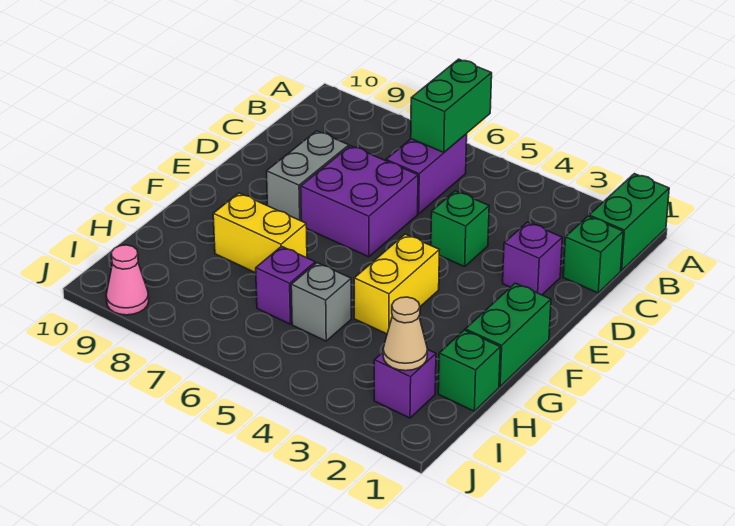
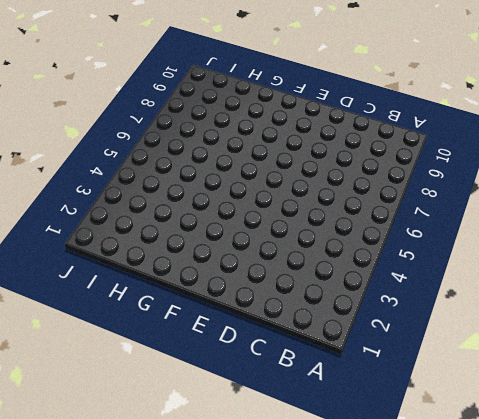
none -> green brick A1:B1 level 1
none -> purple brick B6:C6 level 1
none -> green brick C1 level 1

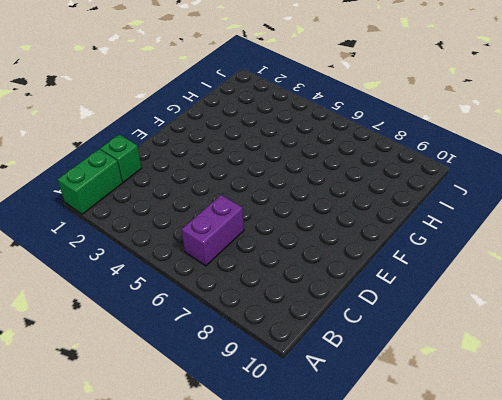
none -> purple brick D2 level 1
none -> green brick D4 level 1
none -> purple brick D6:E7 level 1

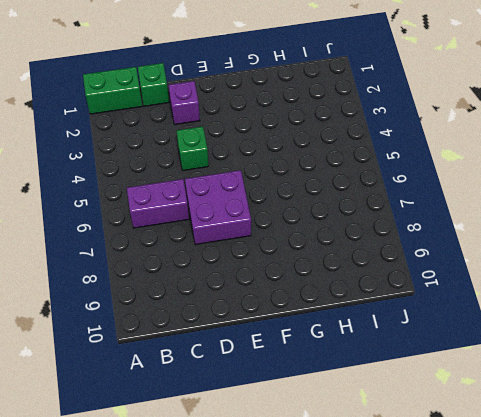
none -> grey brick D8:E8 level 1
none -> green brick F1:G1 level 1
none -> yellow brick F4:G4 level 1

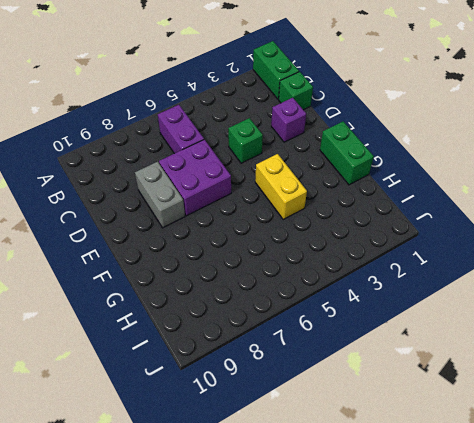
none -> yellow brick G7:G8 level 1
none -> green brick H1 level 1
none -> grey brick H5 level 1

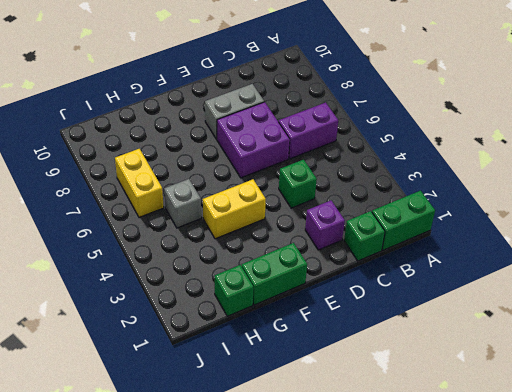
yellow brick I6:I7 level 1 -> yellow brick G7:G8 level 1
none -> purple brick H6 level 1
none -> purple brick I2 level 1
none -> pink cone J9 level 1

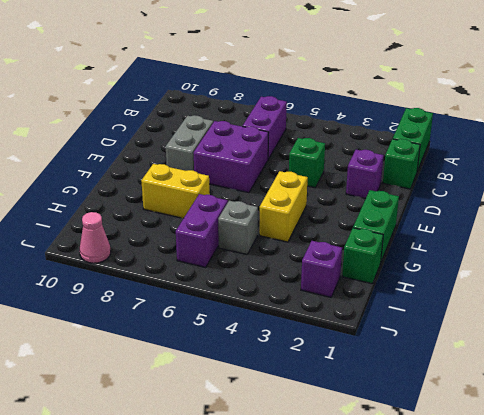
purple brick H6:I6 level 1 -> purple brick H6 level 1
none -> green brick A6:B6 level 2
none -> tan cone I2 level 2

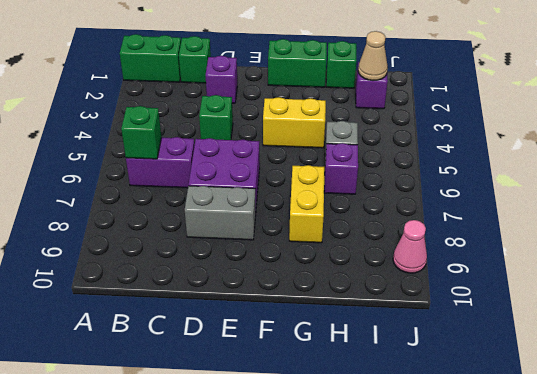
green brick B6 level 2 -> green brick A6:B6 level 2

